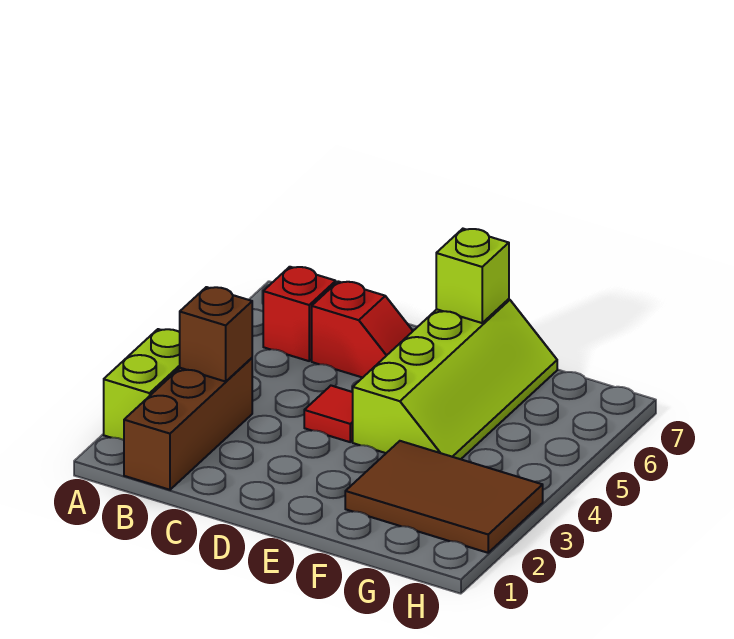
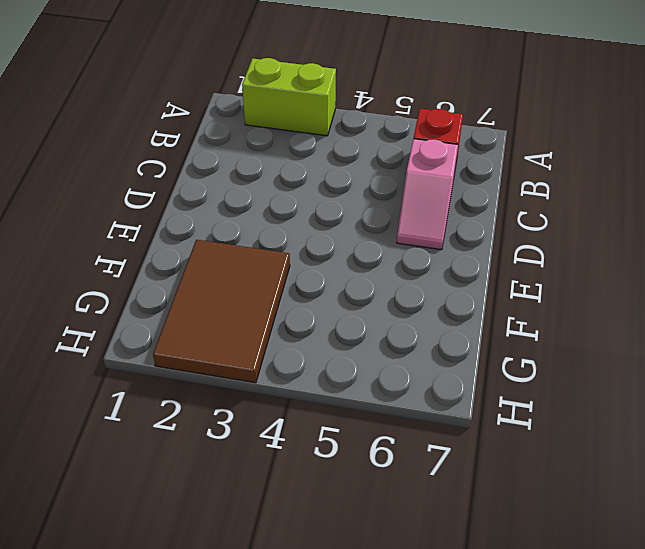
pink slope C6:D6 level 1 top C -> red slope C6:D6 level 1 top C
none -> brown brick B1:B3 level 1
none -> red tile D4 level 1

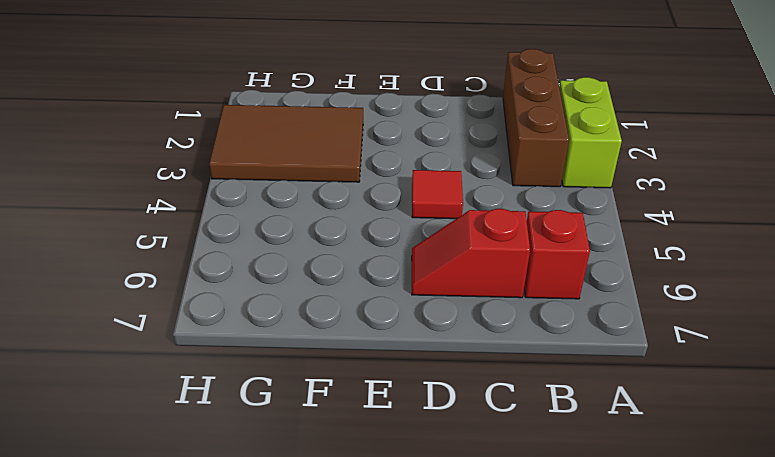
none -> lime slope E4:F7 level 1 top E
none -> brown brick B3 level 2

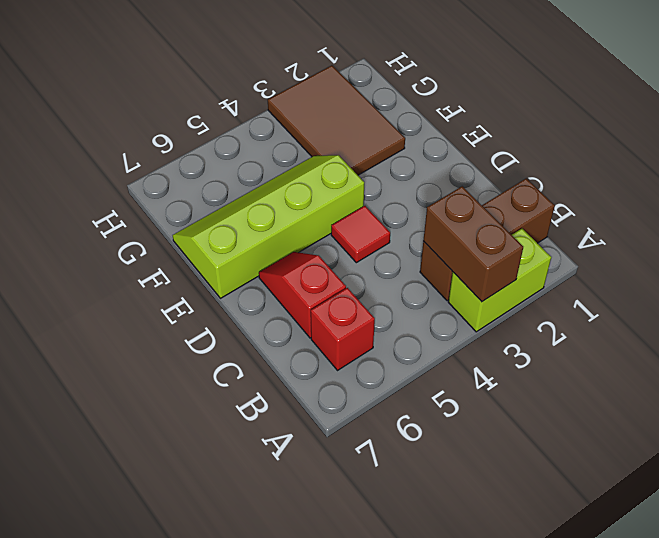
brown brick A3:B3 level 2 -> brown brick B3 level 2
none -> lime brick E7 level 2

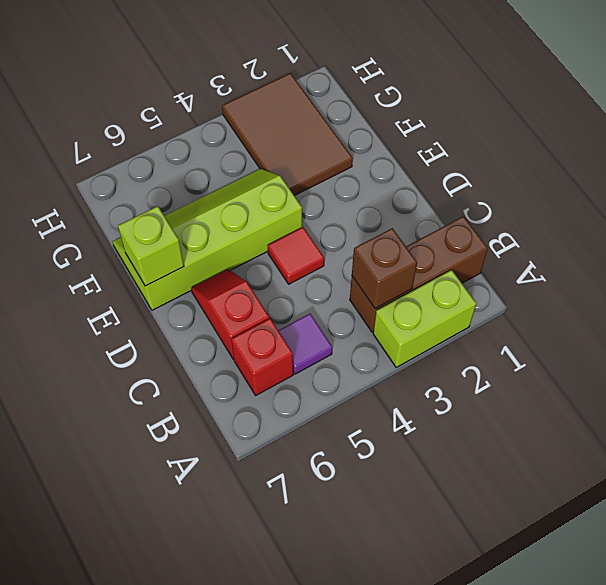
purple tile B5 level 1 -> none

